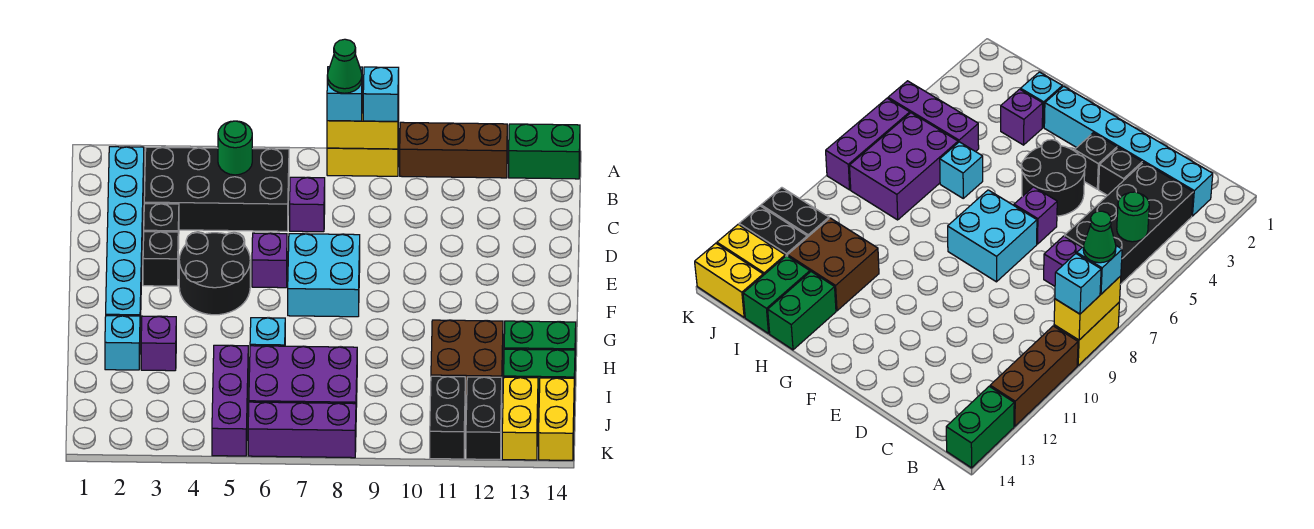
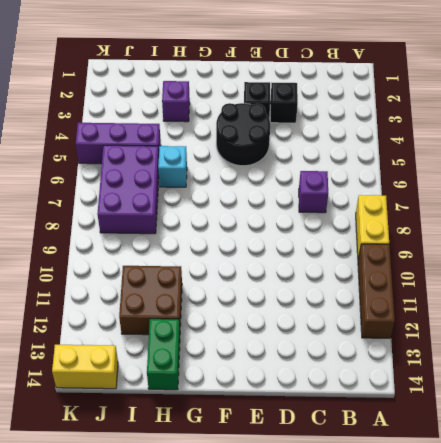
none -> green brick A13:A14 level 1
none -> cyan brick B2:G2 level 1
none -> black brick B3:C6 level 1

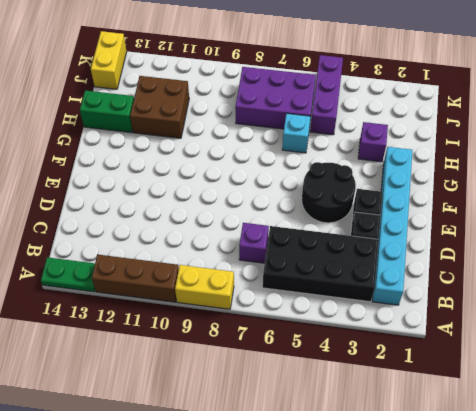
green plate A13:A14 level 1 -> green brick A13:A14 level 1
none -> purple brick E6 level 1
none -> cyan brick E7:F8 level 1
none -> cyan brick H2 level 1

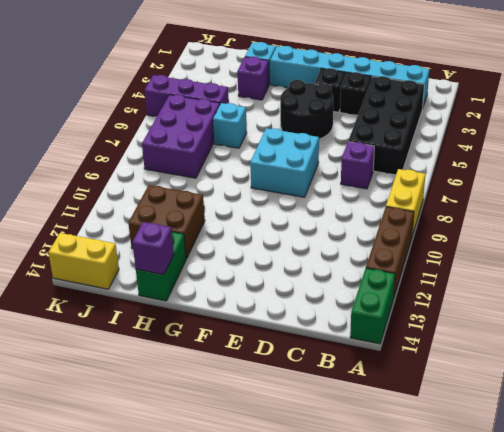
purple brick H14 level 2 -> purple brick E6 level 1
none -> green brick I13:I14 level 1
none -> black brick J11:K11 level 1
none -> black brick J12:K12 level 1

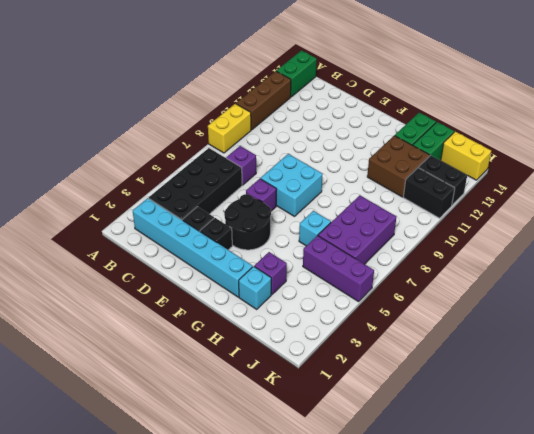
none -> yellow brick J13:K13 level 1
none -> purple brick K6:K8 level 1
none -> yellow brick A8:A9 level 2

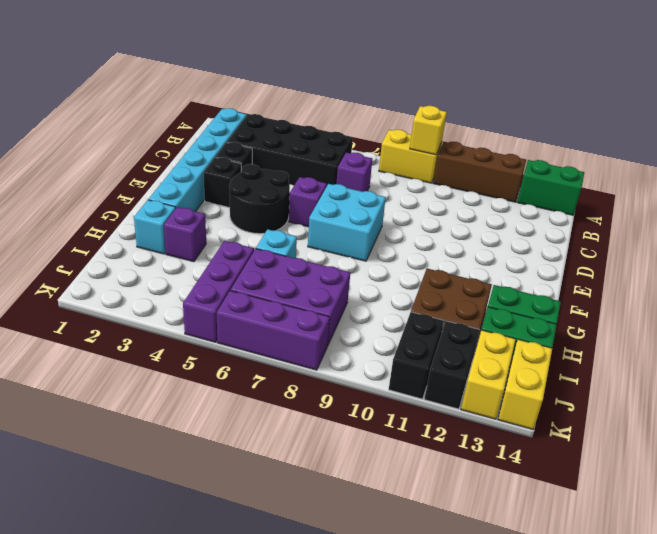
yellow brick A9 level 2 -> yellow brick A8:A9 level 2
none -> green round brick B5 level 2
none -> cyan brick A8 level 3
none -> cyan brick A9 level 3

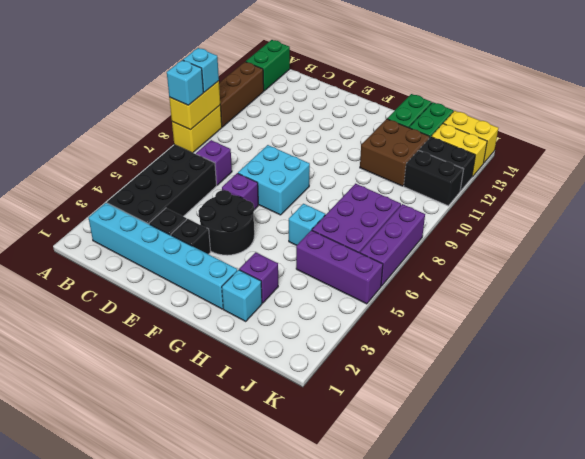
none -> green round brick B5 level 2
none -> green cone A8 level 4

